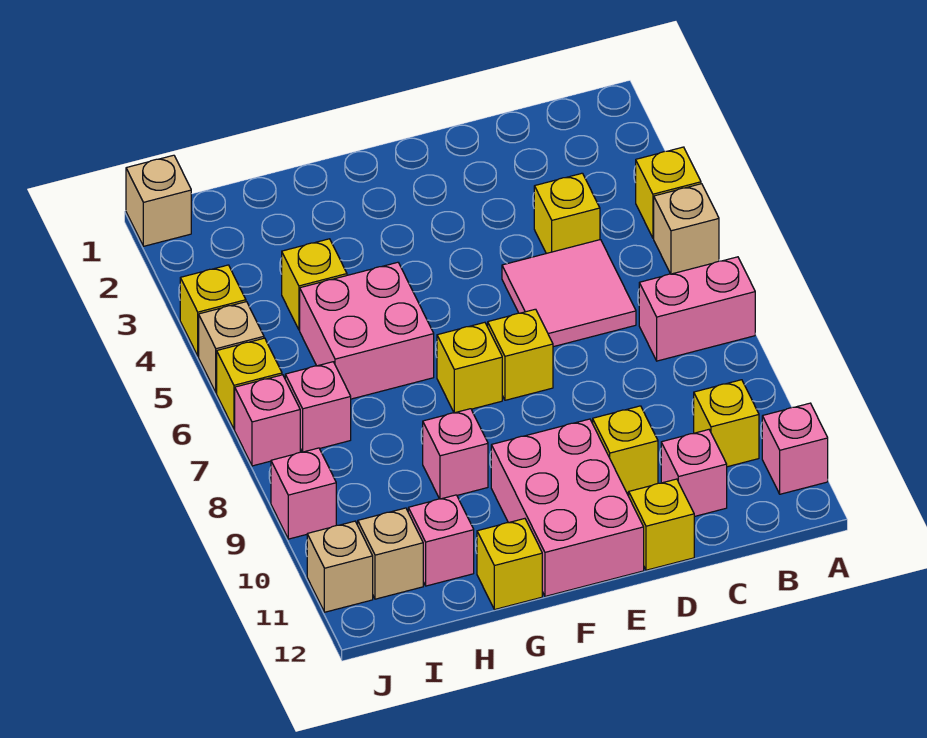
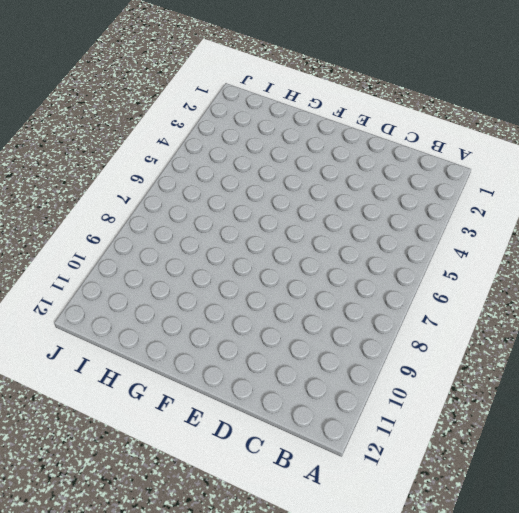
none -> yellow brick A4 level 1
none -> tan brick A5 level 1
none -> pink brick A7:B7 level 1

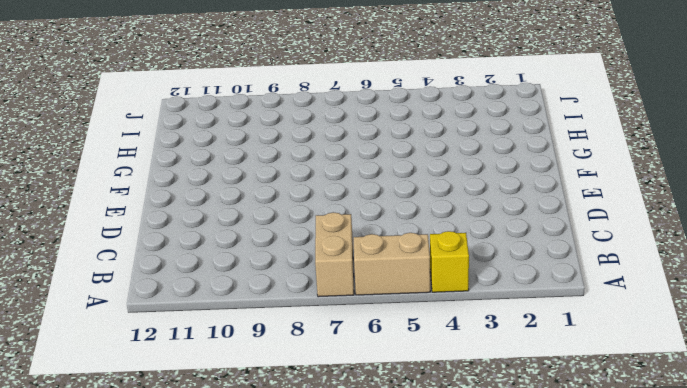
tan brick A5:A6 level 1 -> tan brick A5 level 1
tan brick A7:B7 level 1 -> pink brick A7:B7 level 1
none -> pink brick A11 level 1
none -> yellow brick B10 level 1
none -> yellow brick C4 level 1

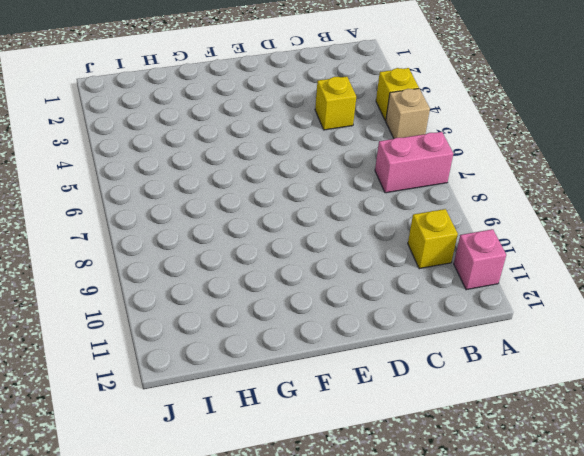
none -> pink tile C5:D6 level 1
none -> pink brick C11 level 1
none -> yellow brick D10 level 1

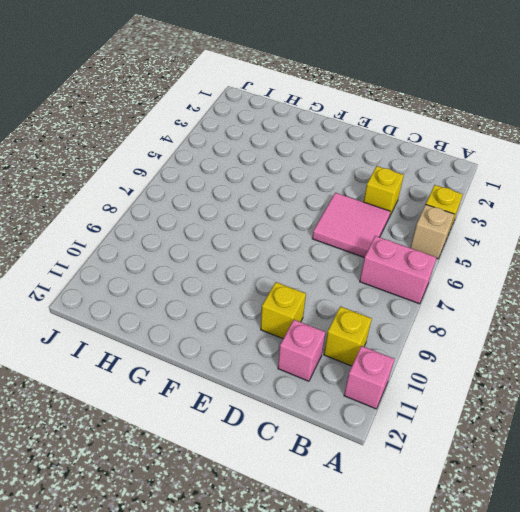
none -> yellow brick D12 level 1
none -> yellow brick E7 level 1
none -> pink brick E10:F12 level 1

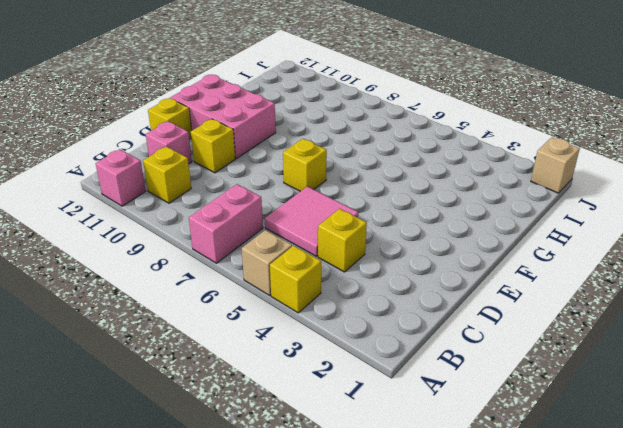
none -> yellow brick F7 level 1
none -> pink brick G5:H6 level 1
none -> pink brick G9 level 1

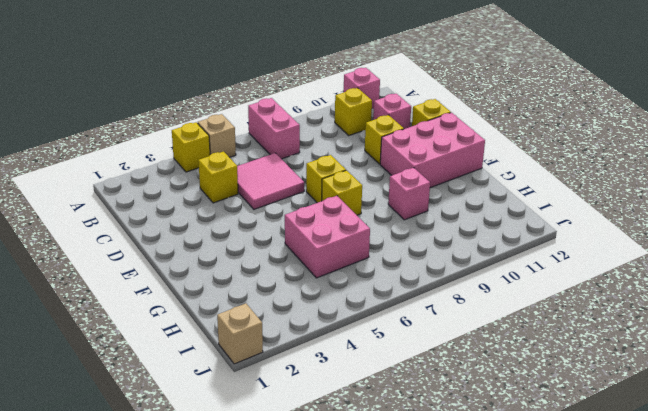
none -> yellow brick G12 level 1
none -> yellow brick H4 level 1
none -> pink brick H11 level 1

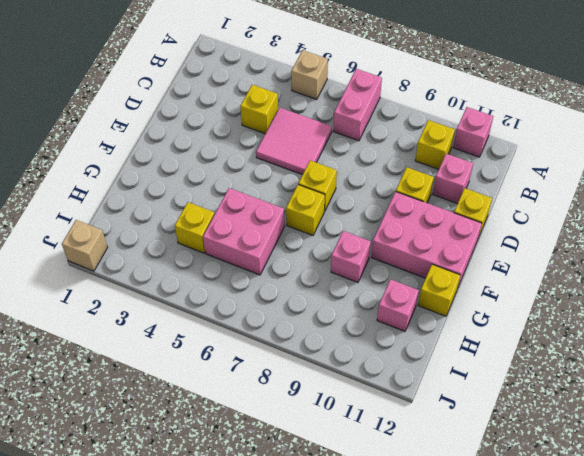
none -> yellow brick A4 level 1
none -> pink brick I7 level 1
none -> tan brick I11 level 1

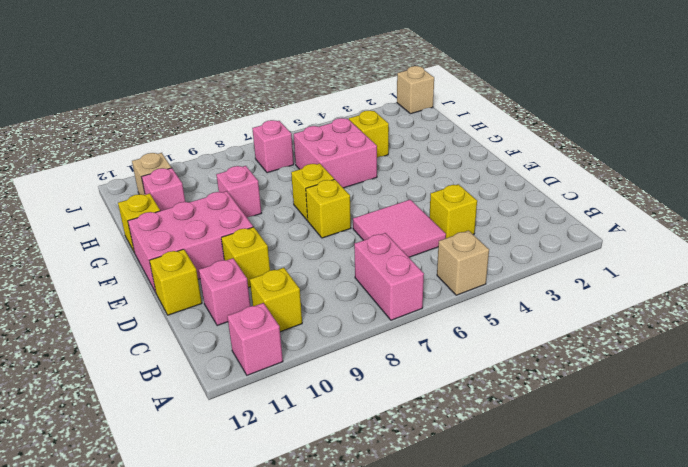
none -> yellow brick A4 level 1
none -> yellow brick J4 level 1
none -> tan brick J5 level 1

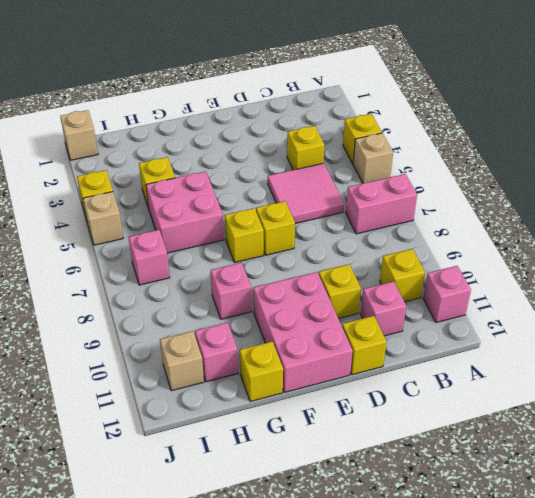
none -> yellow brick J6 level 1
none -> pink brick J7 level 1
none -> pink brick J9 level 1

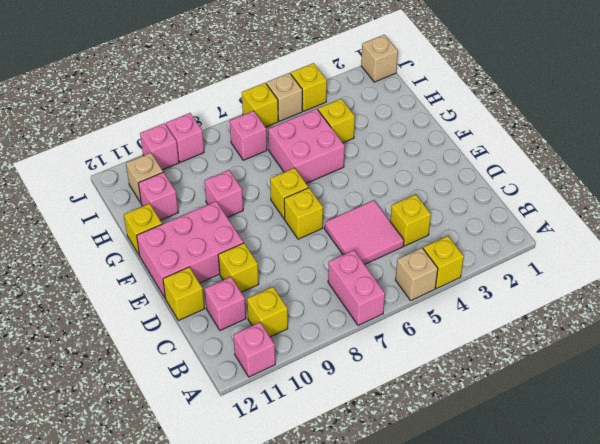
pink brick J10 level 1 -> pink brick J7 level 1
none -> tan brick J11 level 1

